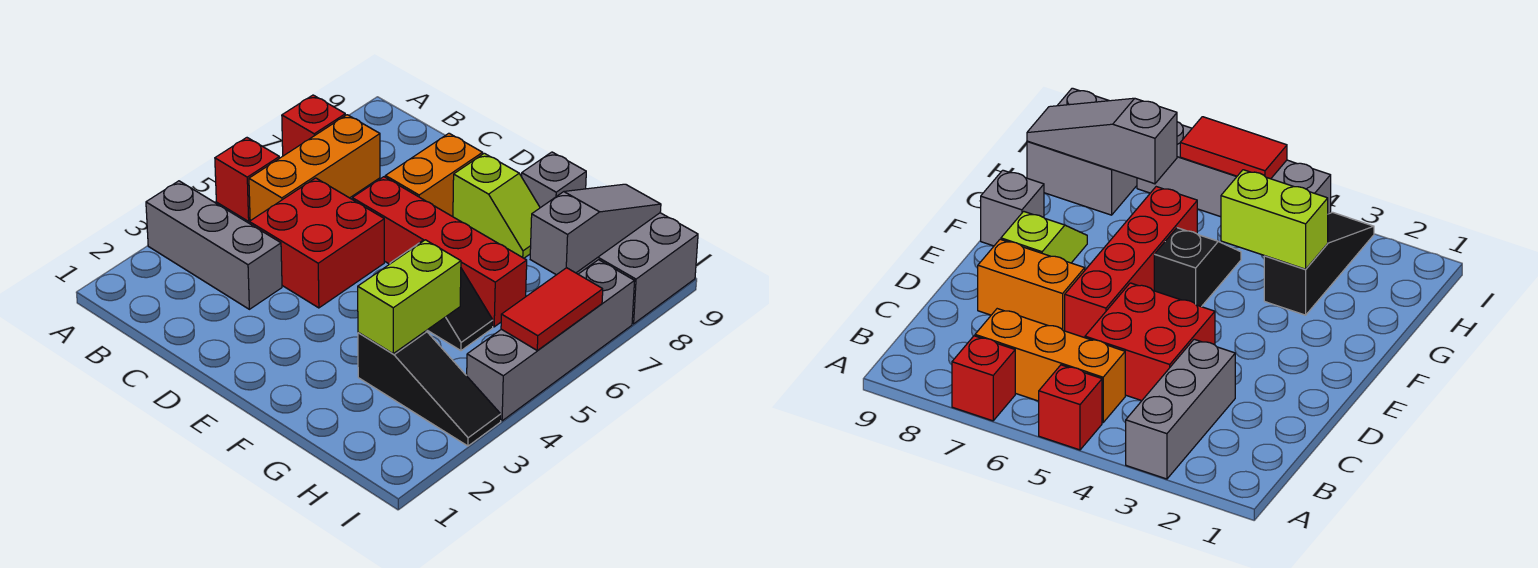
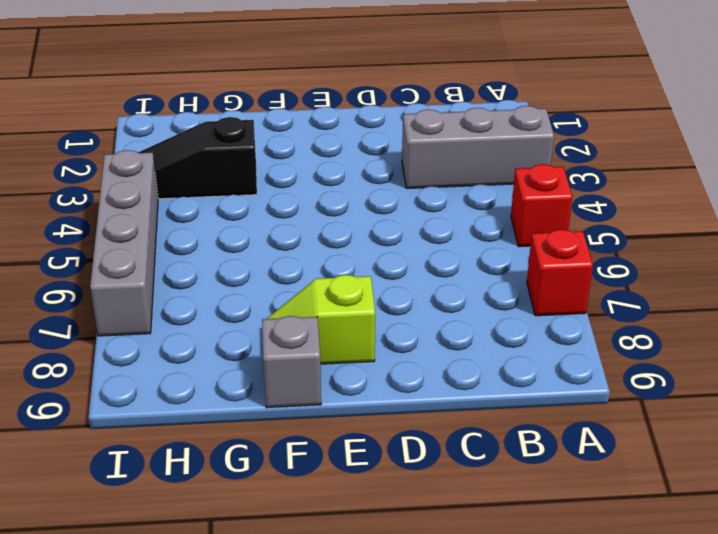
none -> orange brick B5:B7 level 1
none -> red brick C4:D5 level 1
none -> red brick D6:G6 level 1

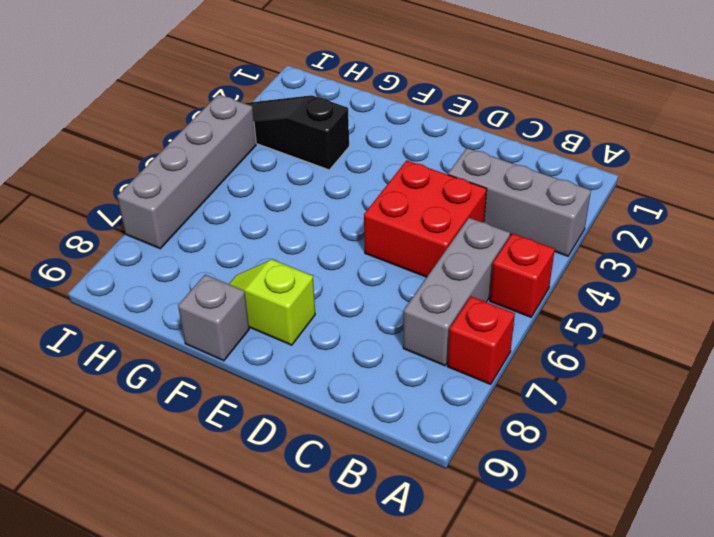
grey brick B5:B7 level 1 -> orange brick B5:B7 level 1
none -> red brick D6:G6 level 1
none -> orange brick D7:D8 level 1
none -> black slope F5:G5 level 1 top F

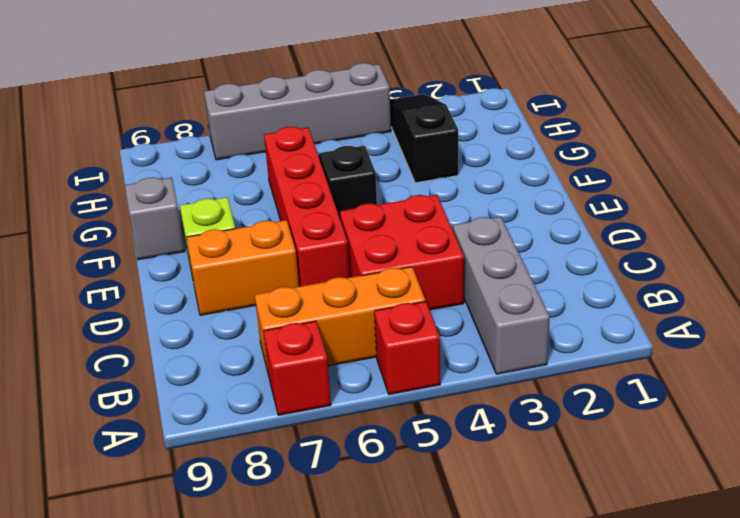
none -> grey brick H8:I9 level 1
none -> lime brick G3:G4 level 2
none -> grey slope H7:H9 level 2 top 7

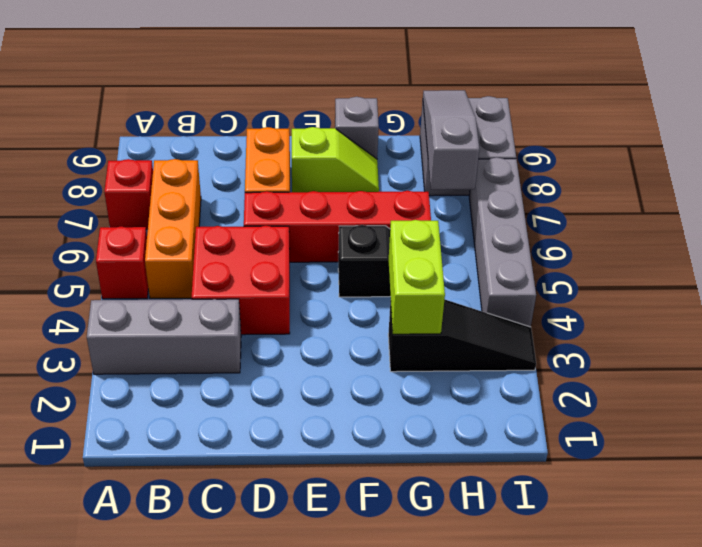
none -> red tile I5:I6 level 2

